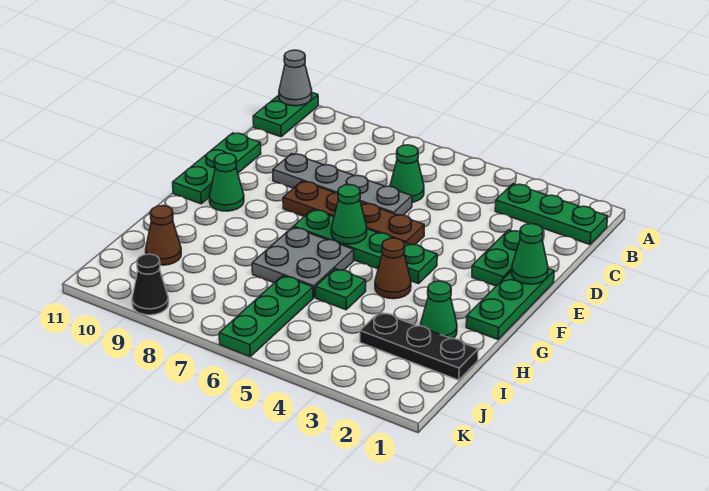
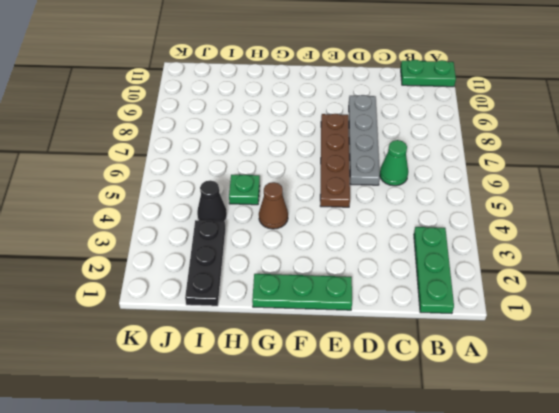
black cone I4 level 1 -> black cone K9 level 1
none -> green plate D2:E2 level 1
none -> green plate D11:F11 level 1
none -> green plate F4:F7 level 1

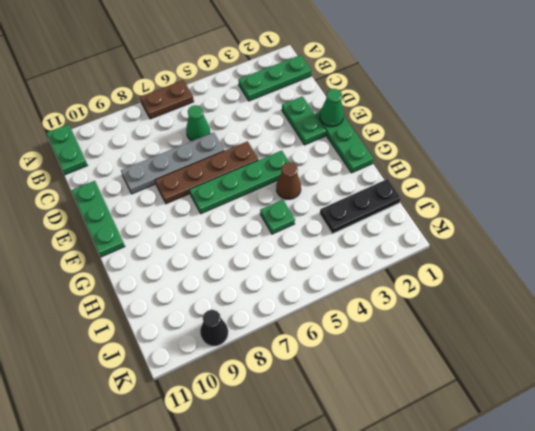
brown plate A6:A7 level 1 -> none
none -> green cone F10 level 1
none -> grey plate G6:H7 level 1
none -> green cone H2 level 1

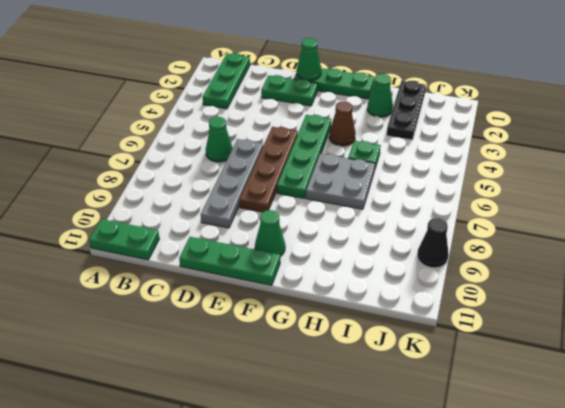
none -> green plate I6:K6 level 1
none -> brown cone I10 level 1
none -> grey cone A11 level 2

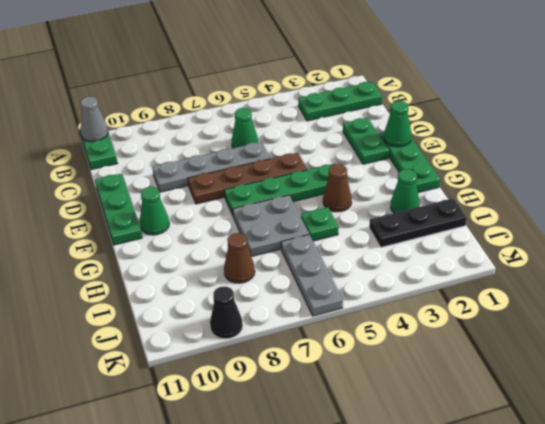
grey plate I6:K6 level 1 -> green plate I6:K6 level 1
brown cone I8 level 1 -> brown cone I10 level 1
none -> green cone F6 level 2

